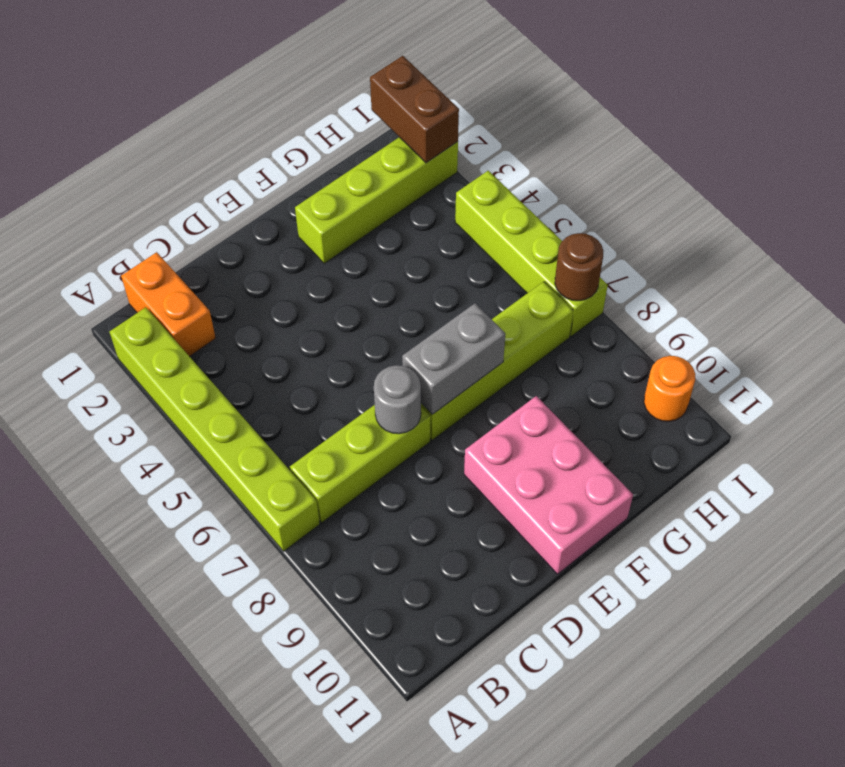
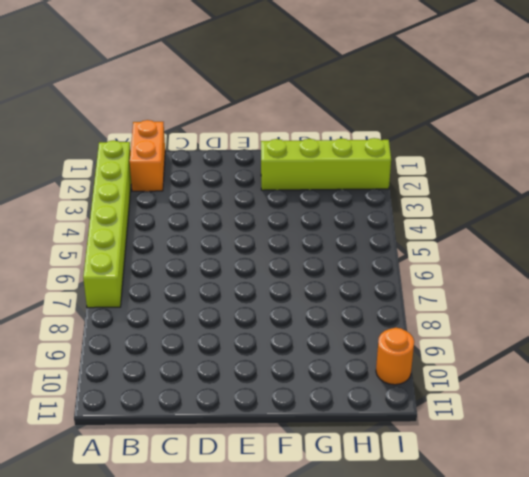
none -> lime brick B7:D7 level 1
none -> lime brick E7:H7 level 1
none -> pink brick E9:F11 level 1

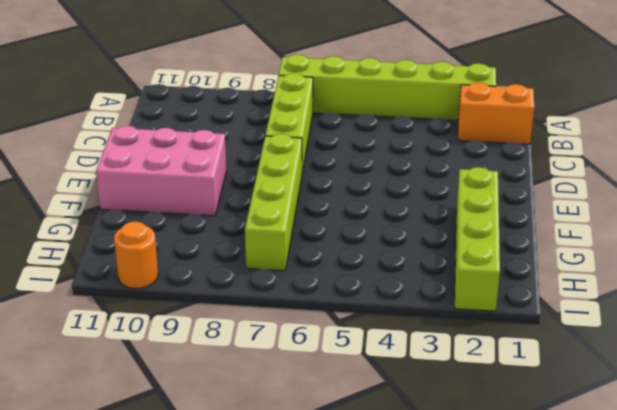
none -> lime brick I4:I7 level 1
none -> grey round brick D7 level 2
none -> grey brick E7:F7 level 2

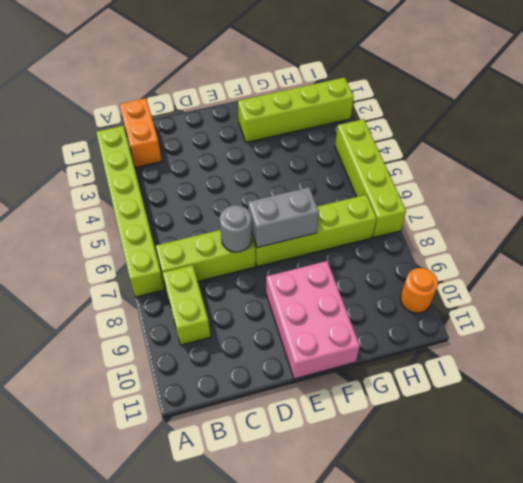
lime brick B8:B9 level 1 -> none
none -> brown brick I1:I2 level 2
none -> brown round brick I7 level 2

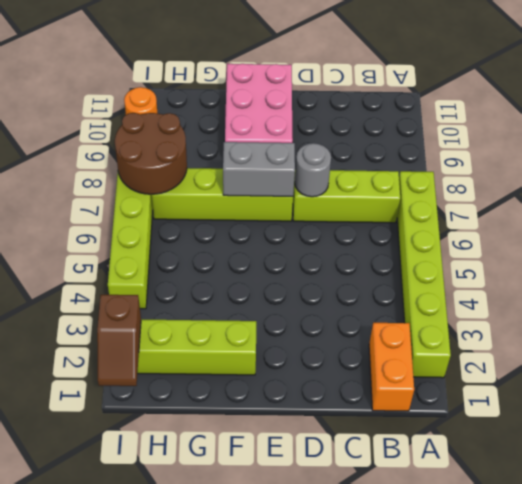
brown round brick H7:I8 level 2 -> brown round brick I7 level 2
brown slope I1:I2 level 2 top 2 -> brown brick I1:I2 level 2

